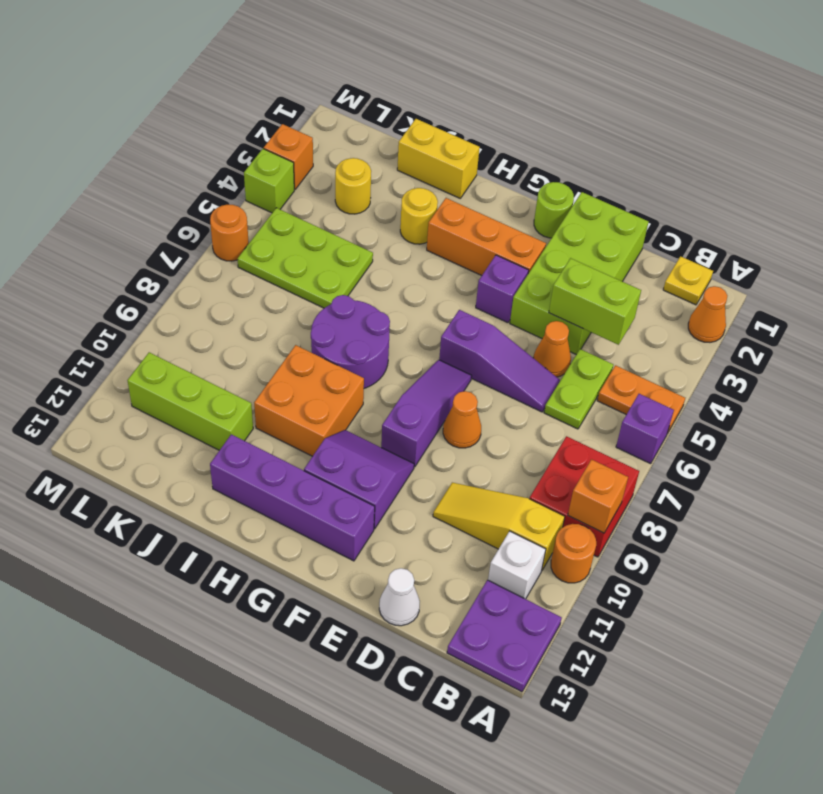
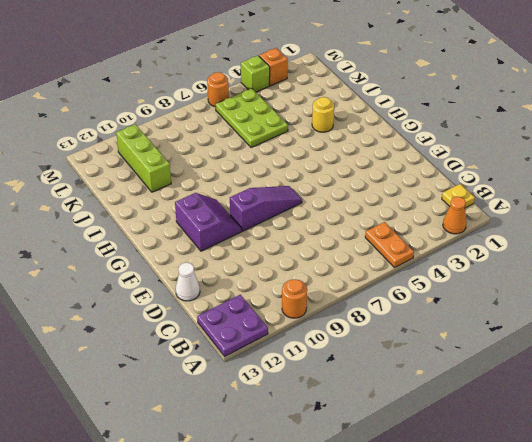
none -> purple brick A6 level 1
none -> red brick A8:B9 level 1
none -> yellow slope B10:D10 level 1 top B
none -> white brick B11 level 1

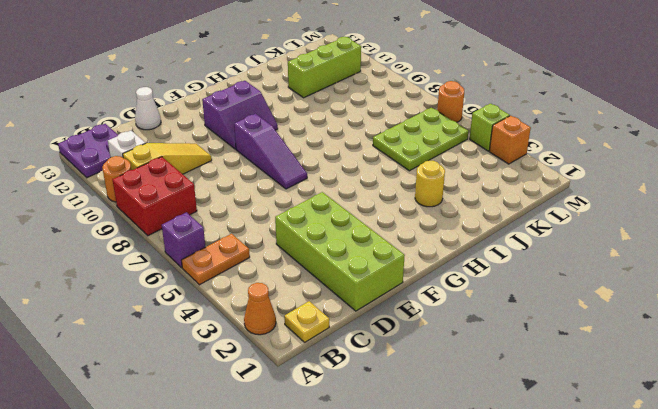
none -> lime plate C5:C6 level 1
none -> orange cone D5 level 1
none -> purple slope D6:F6 level 1 top F
none -> orange cone E8 level 1

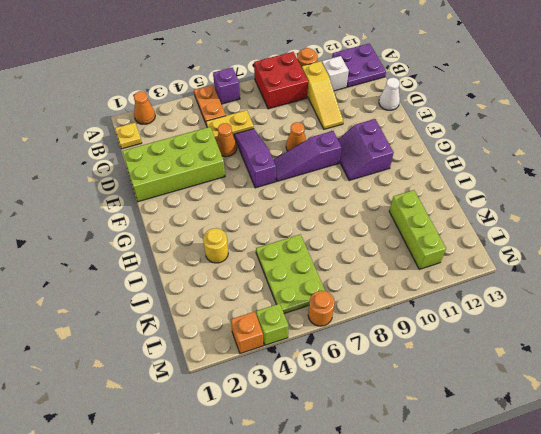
yellow plate C5:C6 level 1 -> lime plate C5:C6 level 1
none -> lime round brick F1 level 1
none -> orange brick F3:H3 level 1
none -> purple brick F4 level 1
none -> purple brick F12:I12 level 1

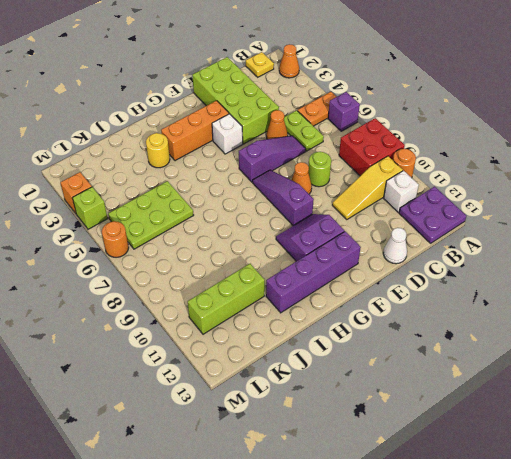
lime round brick D8 level 1 -> lime round brick F1 level 1
white brick F4 level 1 -> purple brick F4 level 1
none -> purple round brick H7:I8 level 1
none -> orange brick H9:I10 level 1
none -> yellow brick I1:J1 level 1
none -> yellow round brick K3 level 1

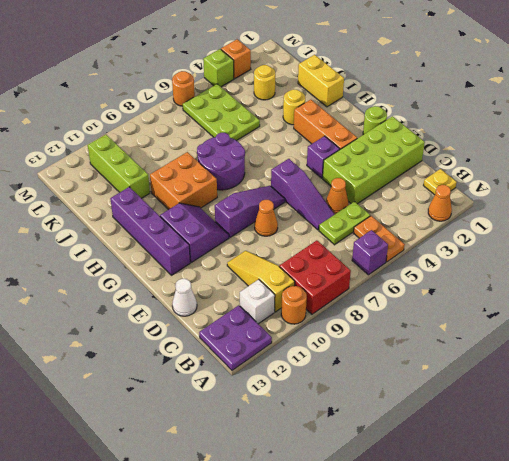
none -> orange brick A9 level 2
none -> lime brick C4:D4 level 2

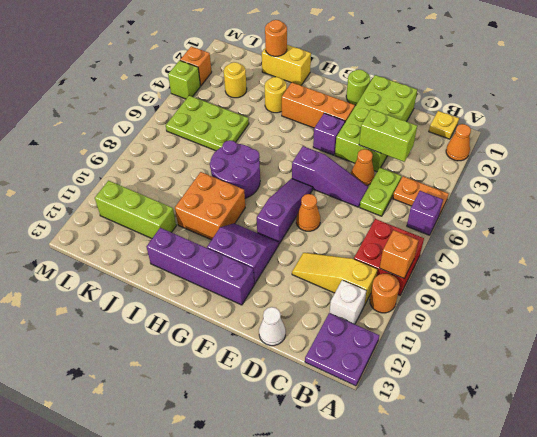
orange round brick J1 level 2 -> orange round brick M6 level 1

